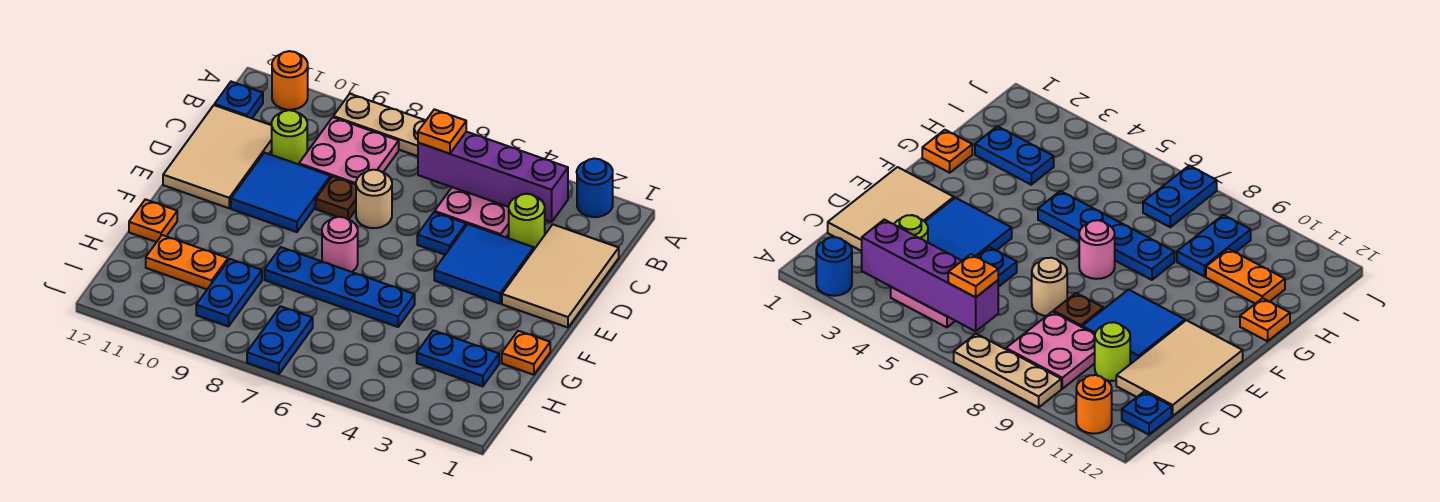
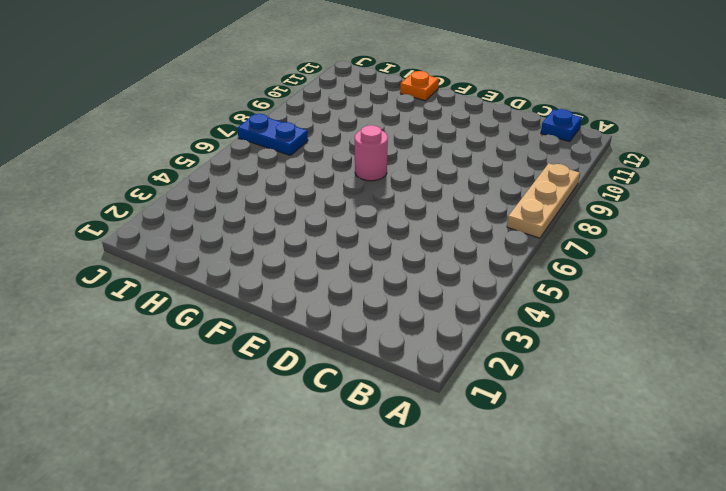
none -> blue round brick A2 level 1
none -> orange round brick A11 level 1
none -> pink plate B4:C5 level 1

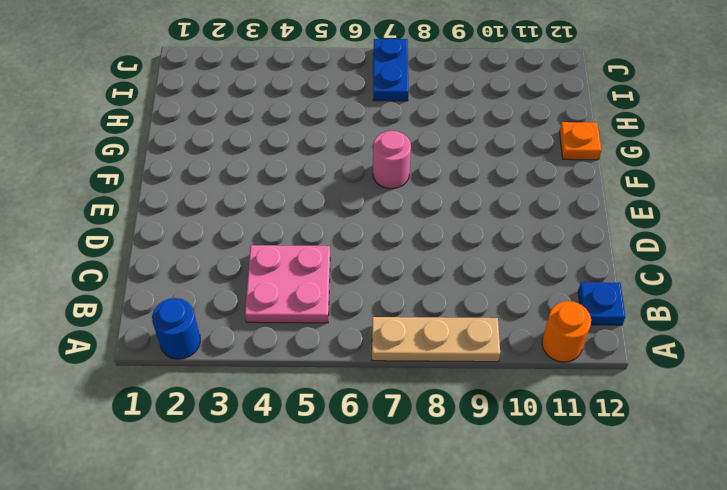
none -> pink plate B8:C9 level 1
none -> tan tile C1:E2 level 1
none -> lime round brick C3 level 1

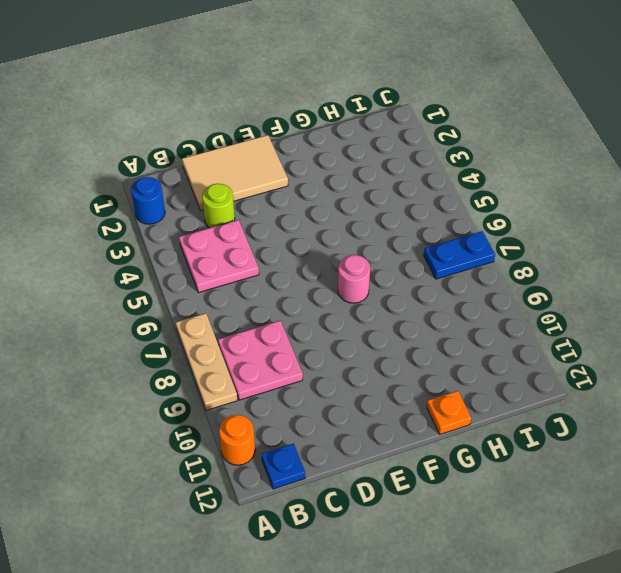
none -> lime round brick C10 level 1
none -> tan tile C11:E12 level 1
none -> blue tile D3:E4 level 1

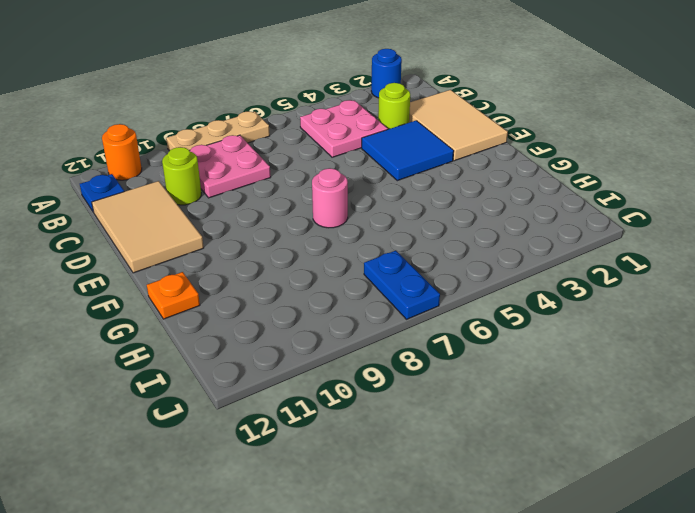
none -> blue plate D5 level 1
none -> tan round brick D7 level 1
none -> brown plate D8 level 1

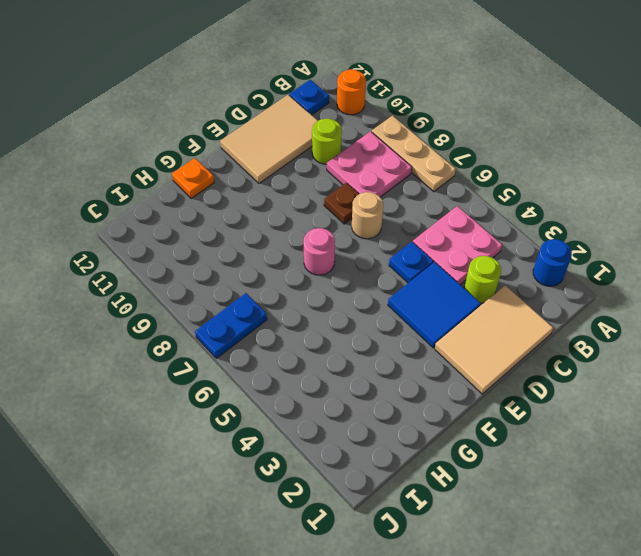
none -> blue tile D9:E10 level 1
none -> orange plate G1 level 1
none -> blue plate G5:G8 level 1

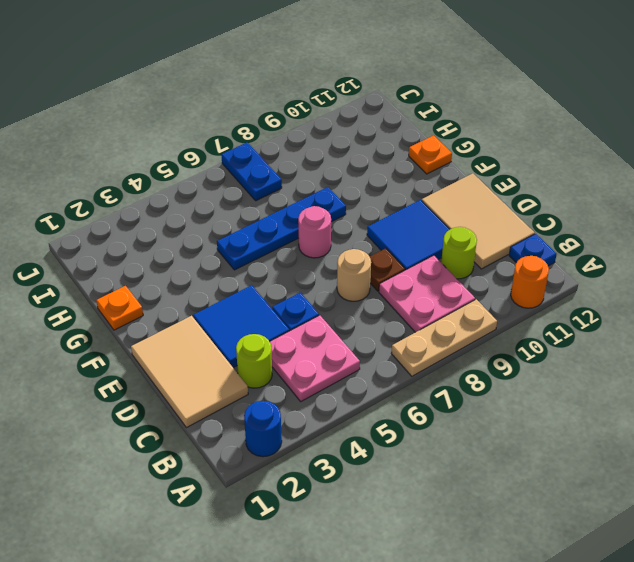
none -> blue plate H2:H3 level 1
none -> blue plate H9:I9 level 1
none -> orange plate H10:H11 level 1

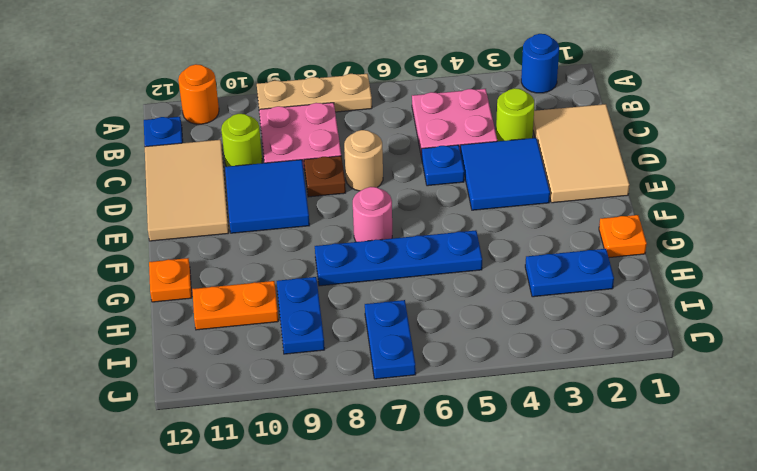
none -> purple brick B3:B6 level 2
none -> orange plate B6 level 3

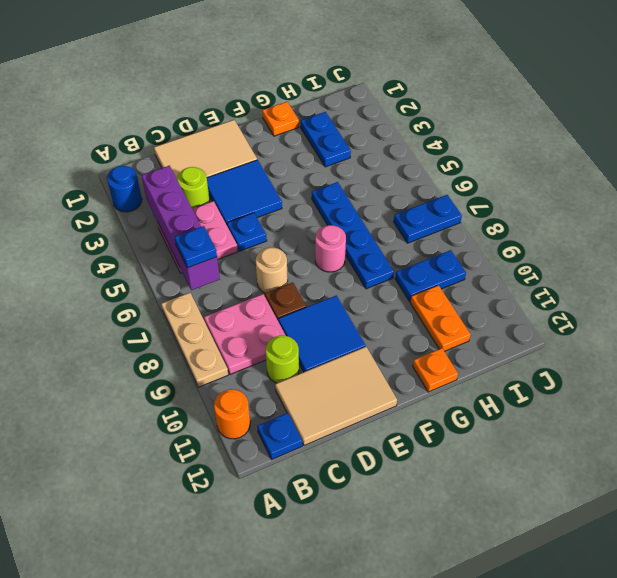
blue plate B6 level 3 -> orange plate B6 level 3

